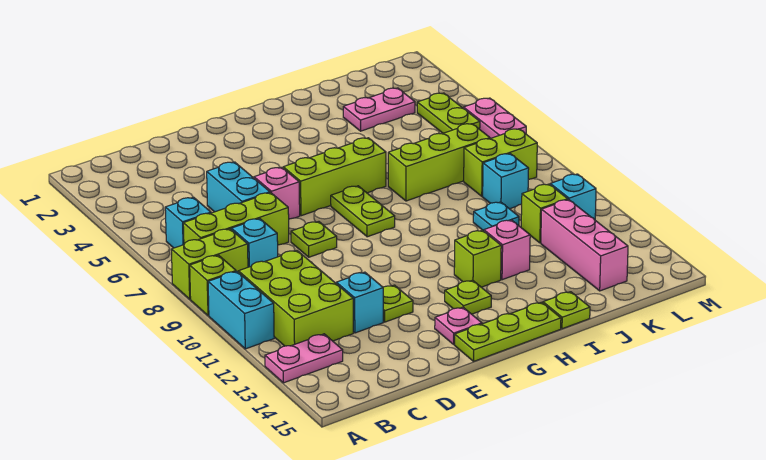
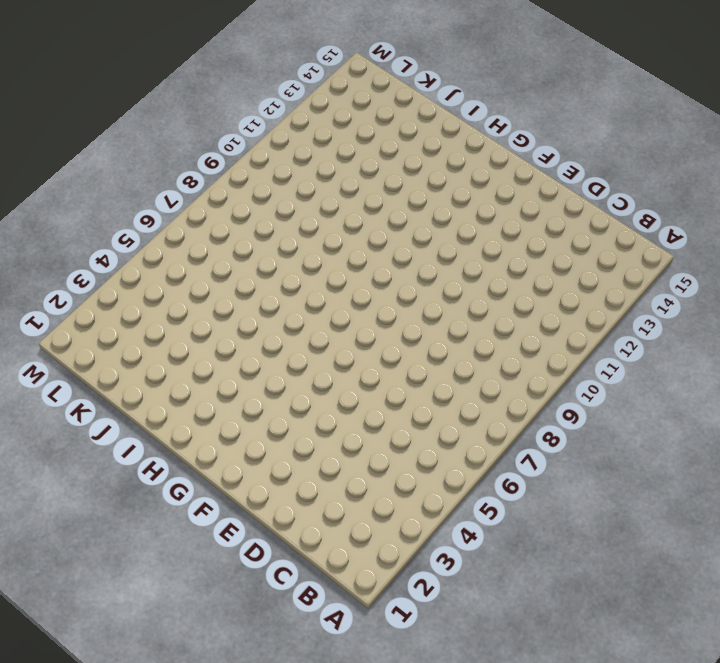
none -> lime brick A8:B8 level 1
none -> lime brick A9 level 1
none -> cyan brick A10:A11 level 1
none -> pink plate A13:B13 level 1

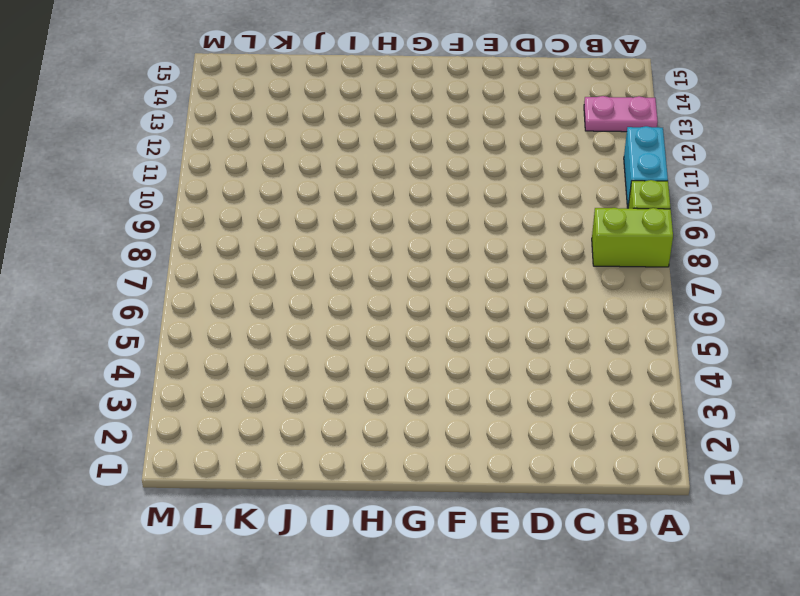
none -> cyan brick B6 level 1
none -> lime brick B7:D7 level 1
none -> lime brick B10:C12 level 1
none -> cyan brick C8 level 1

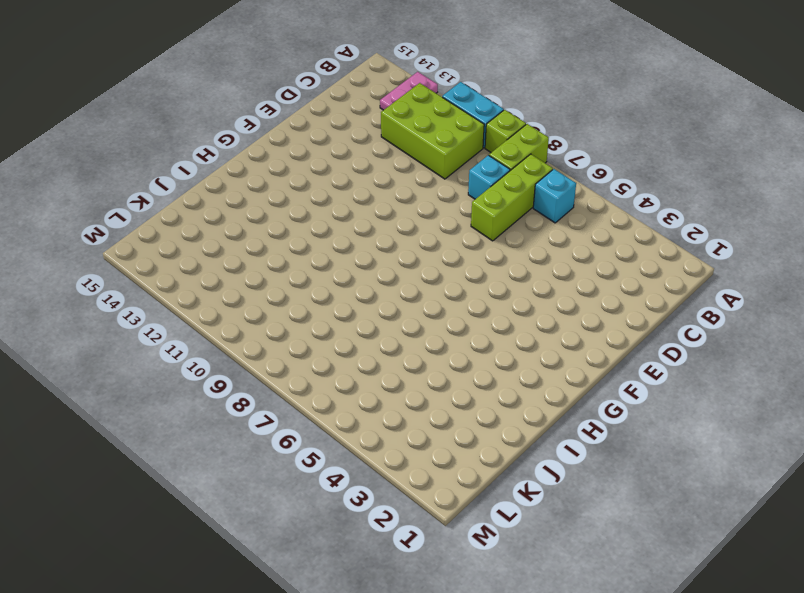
none -> cyan brick D5:D6 level 1
none -> cyan brick D12 level 1
none -> pink brick E6 level 1
none -> lime plate E8 level 1

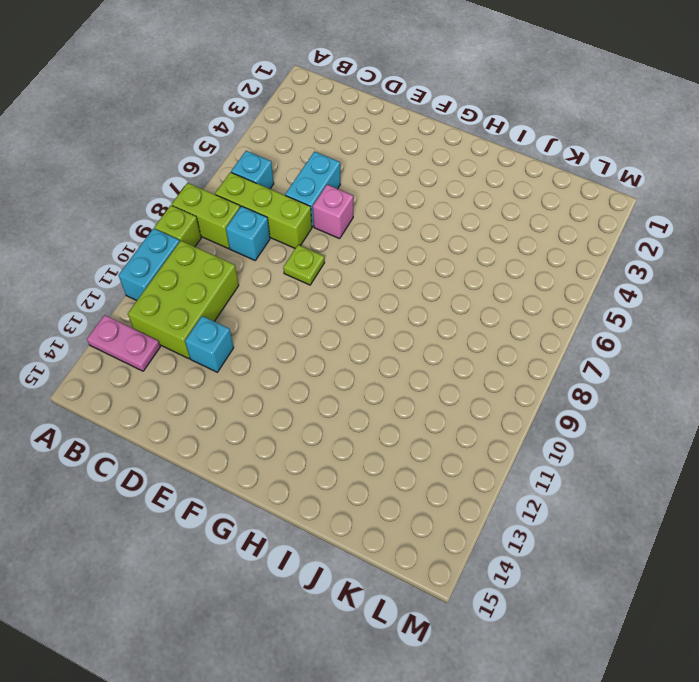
none -> lime plate E12 level 1
none -> lime brick F6:H6 level 1
none -> pink plate F14 level 1
none -> lime plate F15:H15 level 1

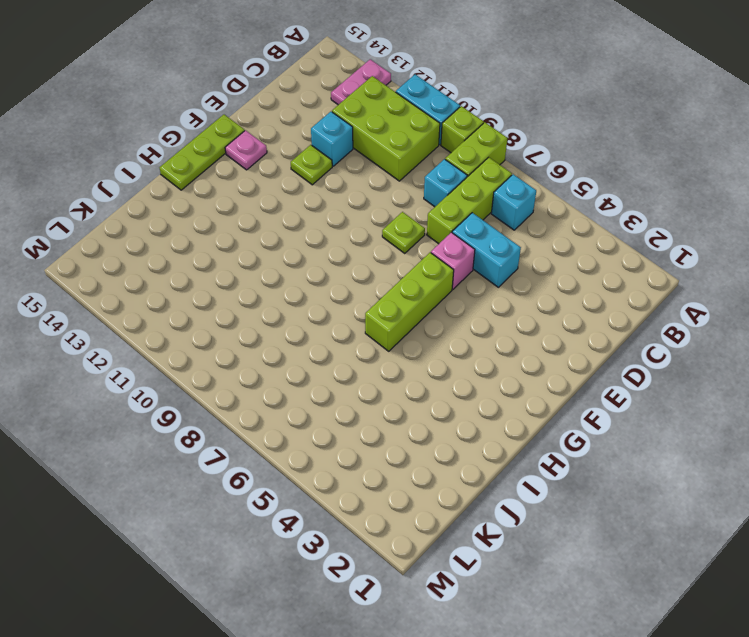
none -> lime plate G7:G8 level 1
none -> lime plate G13 level 1
none -> lime brick H12 level 1
none -> lime brick I7:K7 level 1

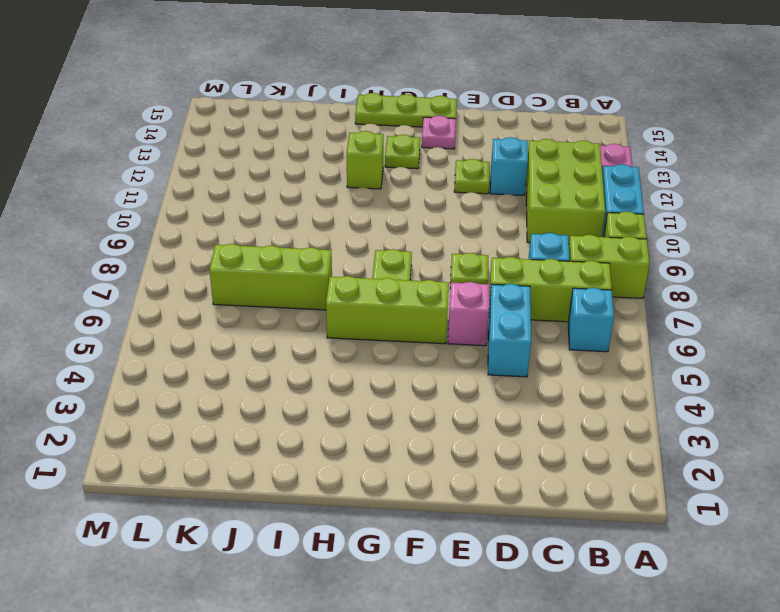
none -> pink brick I12 level 1
none -> lime plate I15 level 1
none -> pink plate J3:K3 level 1
none -> cyan plate J10 level 1

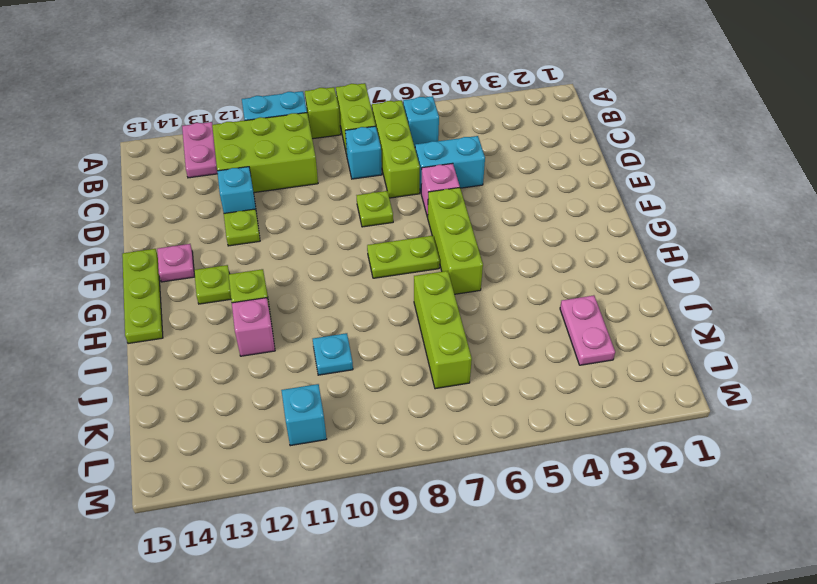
none -> lime plate I15 level 1
none -> lime brick K8:L8 level 1
none -> cyan brick K9 level 1
none -> lime brick K11 level 1

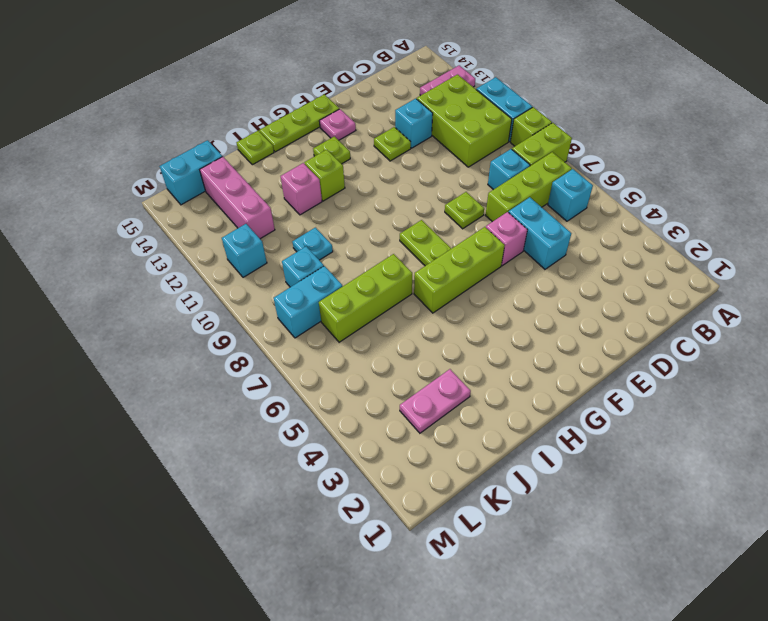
cyan brick K8:L8 level 1 -> lime brick K8:L8 level 1
cyan brick K15:L15 level 1 -> none
none -> lime brick K11 level 1
none -> lime plate L4:L5 level 1
none -> pink plate M5:M6 level 1

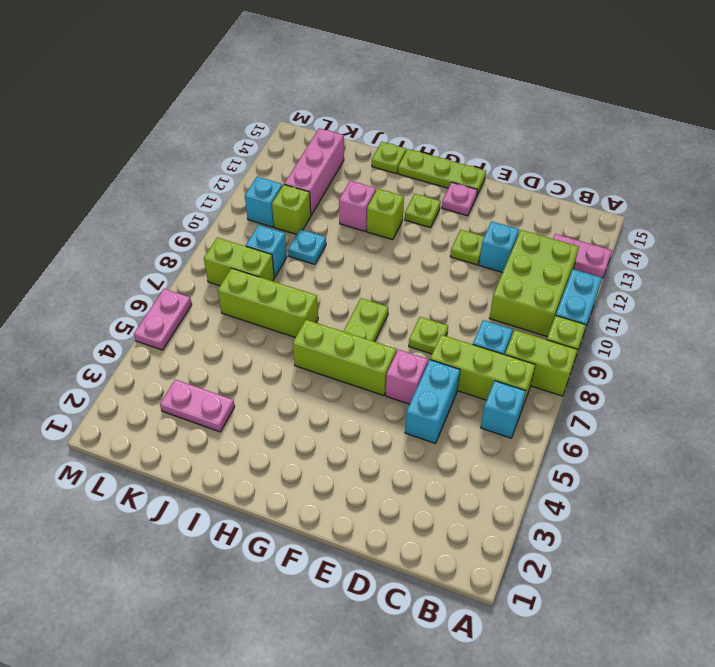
none -> lime plate L4:L5 level 1

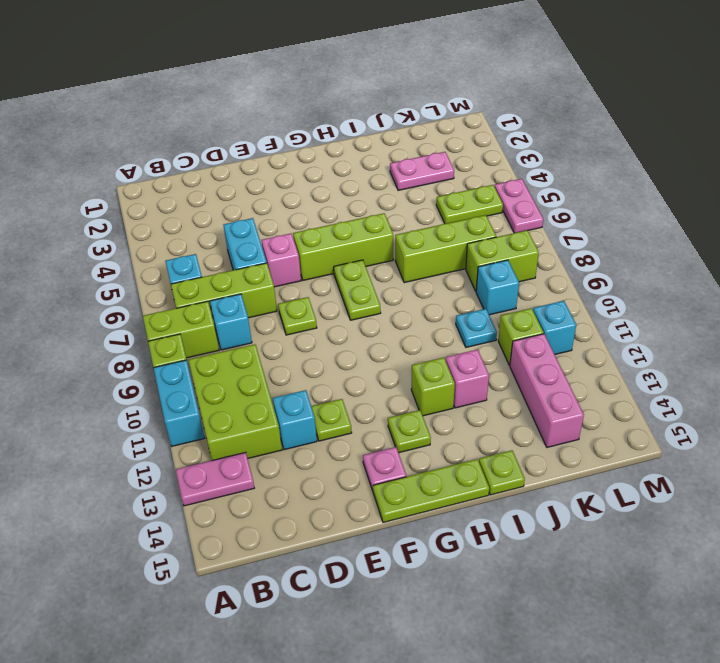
lime plate K5:L5 level 1 -> lime plate L4:L5 level 1

